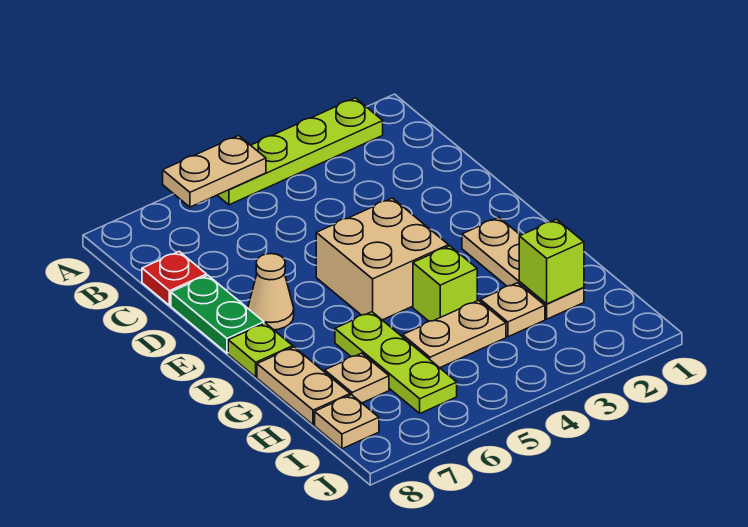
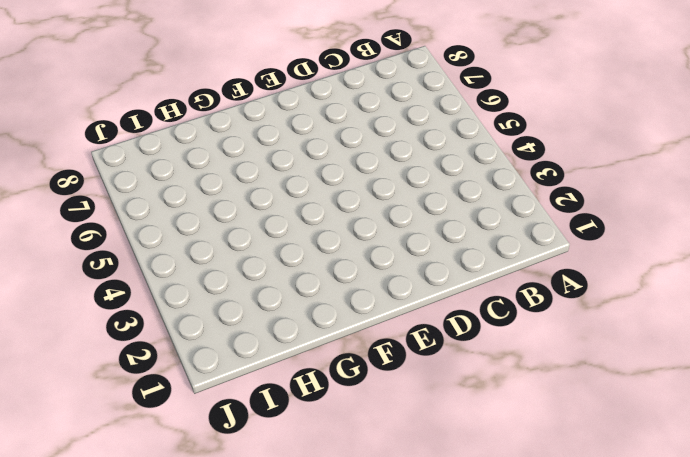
none -> lime plate A2:A5 level 1
none -> red plate C8 level 1
none -> green plate D8:E8 level 1

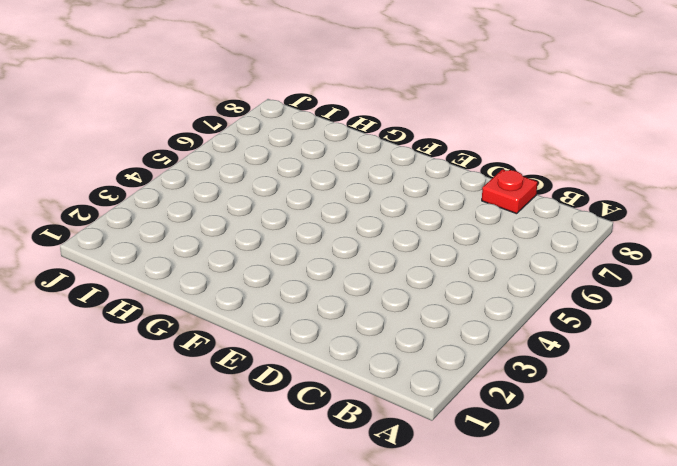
none -> lime plate A2:A5 level 1
none -> green plate D8:E8 level 1
none -> tan brick E4:F5 level 1

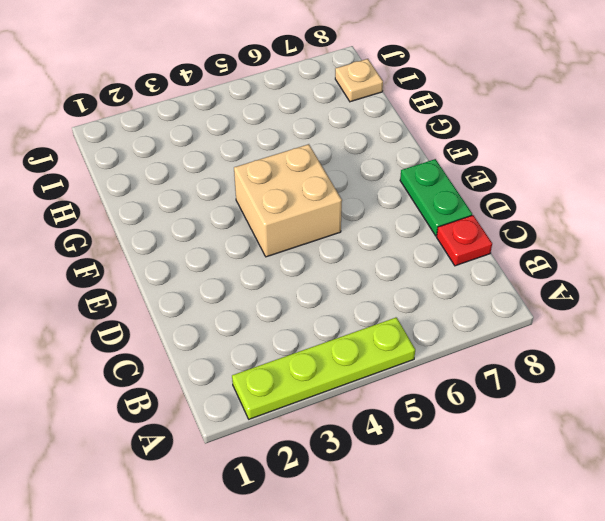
none -> tan cone E7 level 1
none -> tan plate F2:H2 level 1
none -> lime plate F8 level 1

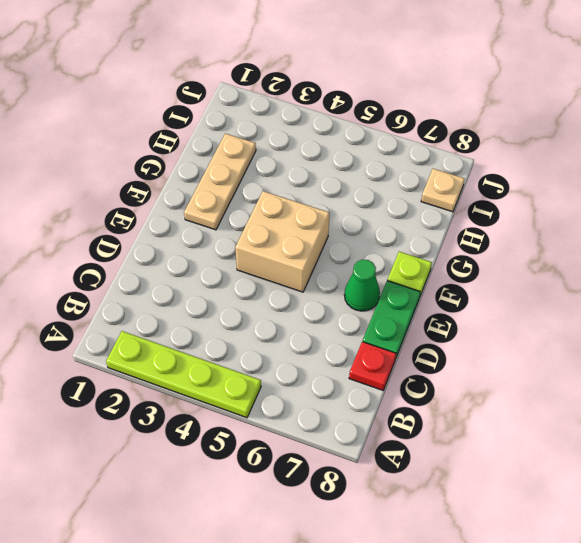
green cone E7 level 1 -> tan cone E7 level 1
none -> lime brick G4 level 1
none -> lime plate G6:I6 level 1
none -> tan plate G8:H8 level 1

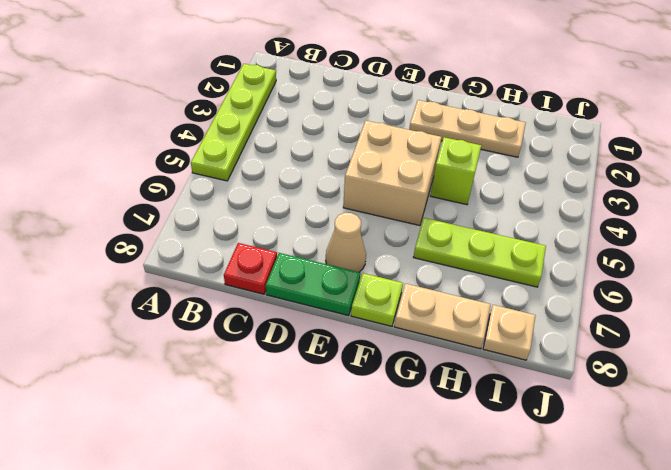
none -> tan plate H3 level 1
none -> tan plate H4:H5 level 1
none -> tan plate H7 level 1

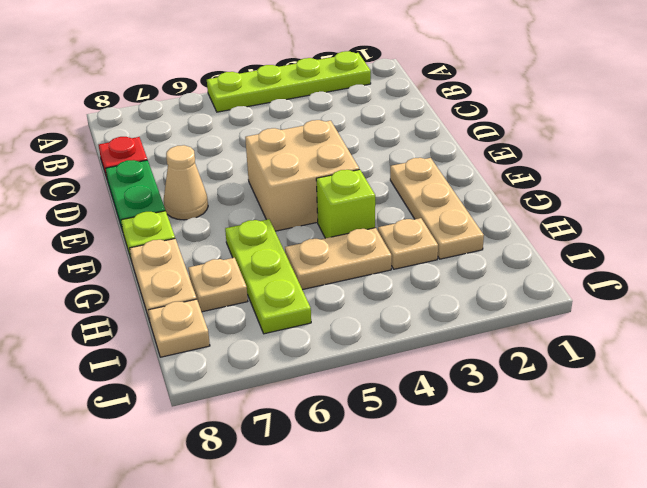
none -> tan plate A5:A6 level 2
none -> lime brick H2 level 2

